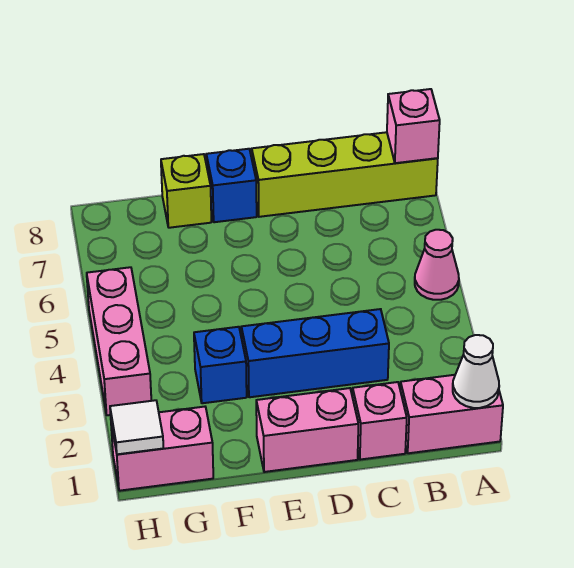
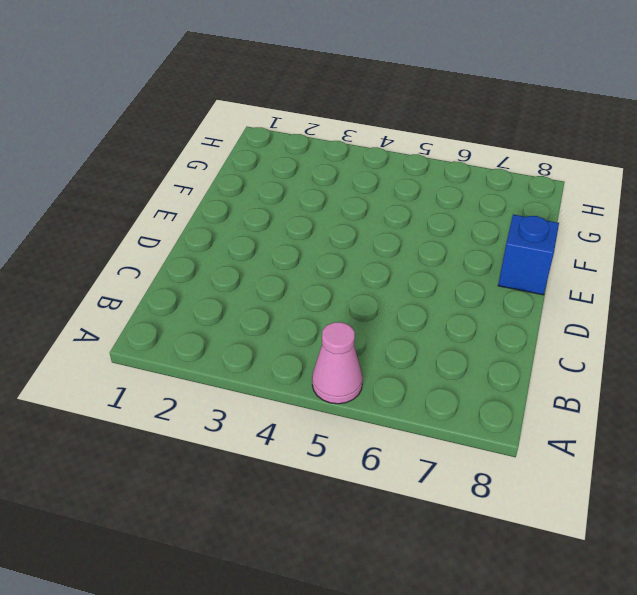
none -> pink brick A1:B1 level 1
none -> lime brick A8:D8 level 1
none -> pink brick C1 level 1

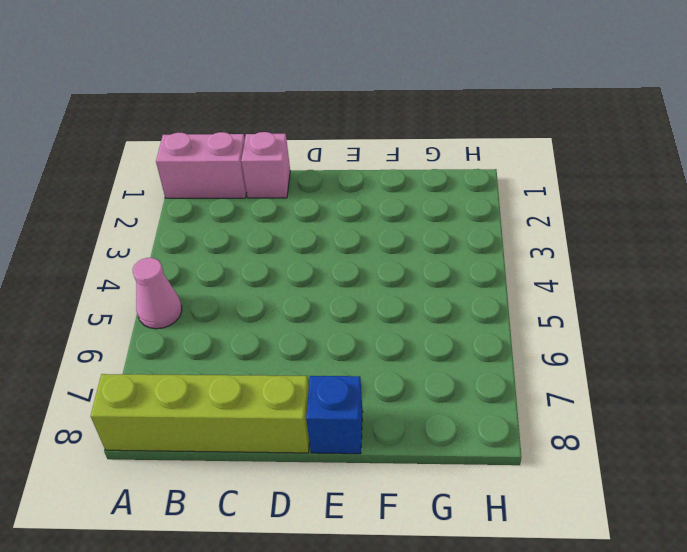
none -> blue brick C3:E3 level 1
none -> pink brick D1:E1 level 1
none -> blue brick F3 level 1

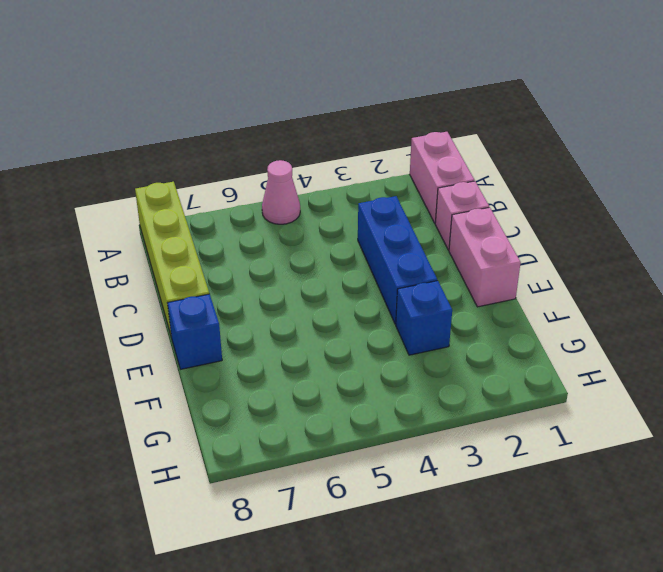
none -> lime brick F8 level 1
none -> pink brick G1:H1 level 1
none -> pink brick H3:H5 level 1

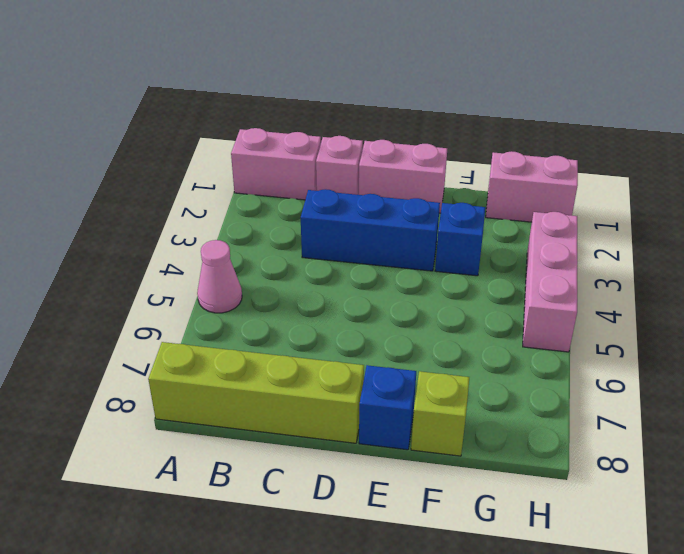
none -> white cone A1 level 2
none -> pink brick A8 level 2
none -> white tile H1 level 2

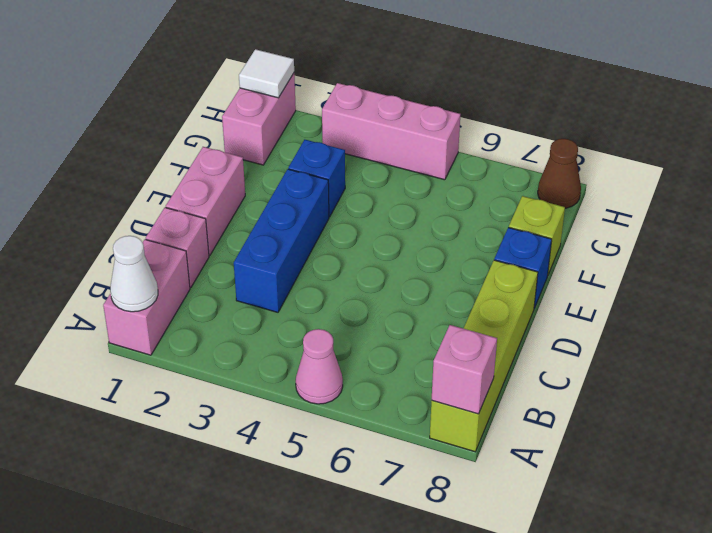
brown cone H8 level 1 -> none

